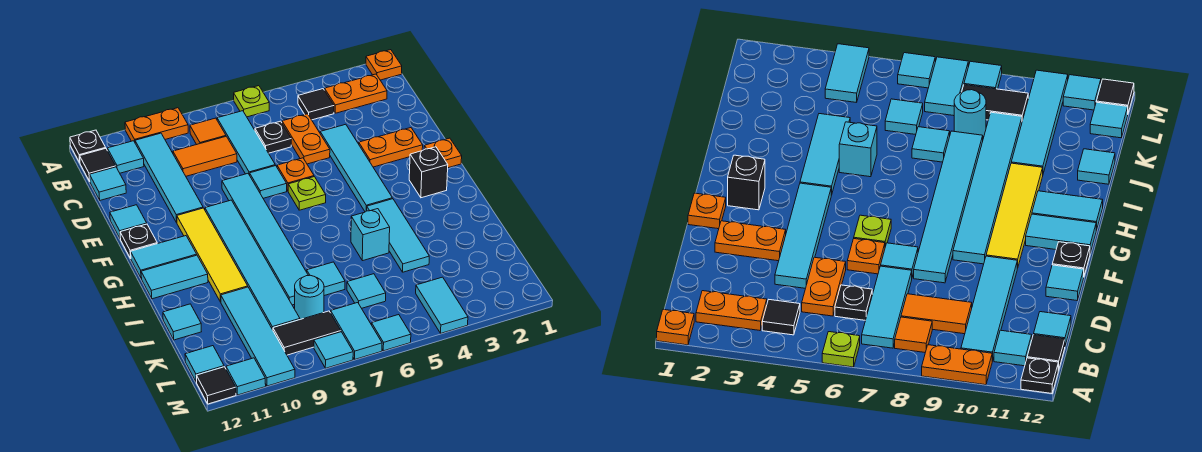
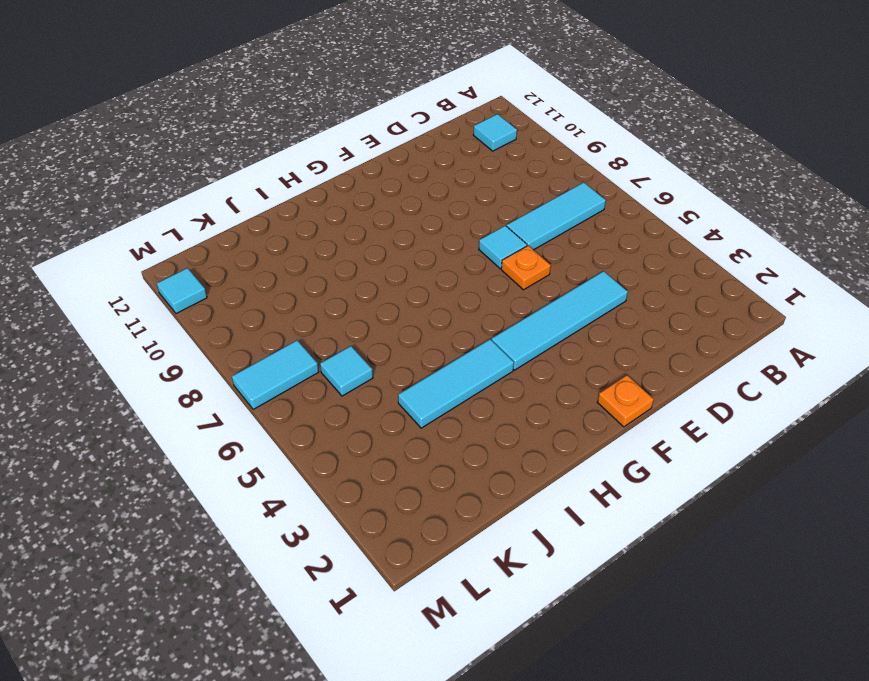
none -> orange plate A1 level 1
none -> lime plate A6 level 1
none -> orange plate A9:A10 level 1
none -> black plate A12 level 1

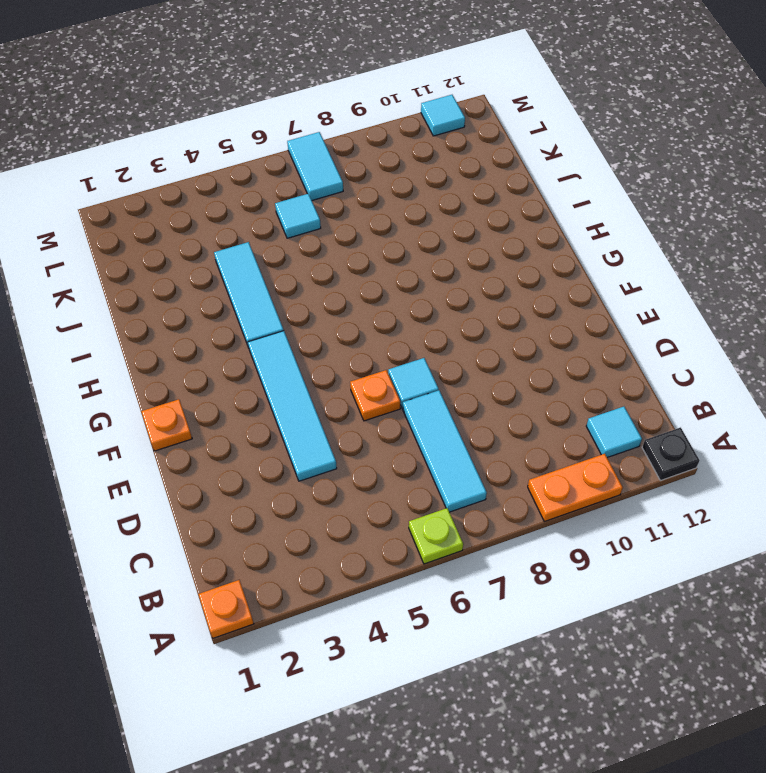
none -> orange plate B2:B3 level 1
none -> black tile B4 level 1
none -> orange tile B8 level 1
none -> cyan tile B10:E10 level 1

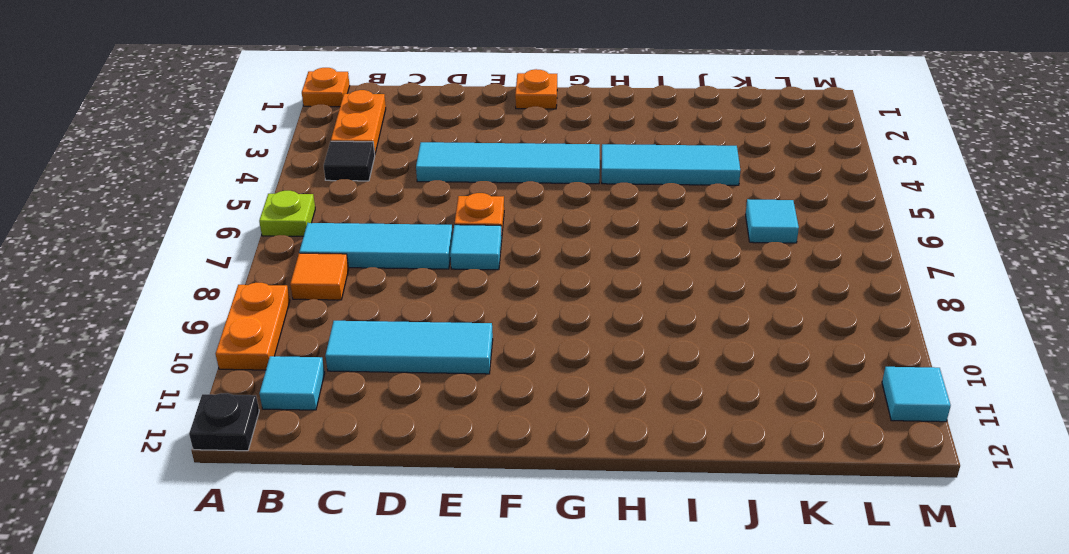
cyan tile C10:E10 level 1 -> cyan tile B10:E10 level 1
none -> black tile B12 level 1
none -> orange plate C5:D5 level 1
none -> black plate C6 level 1
none -> orange tile C8:C9 level 1

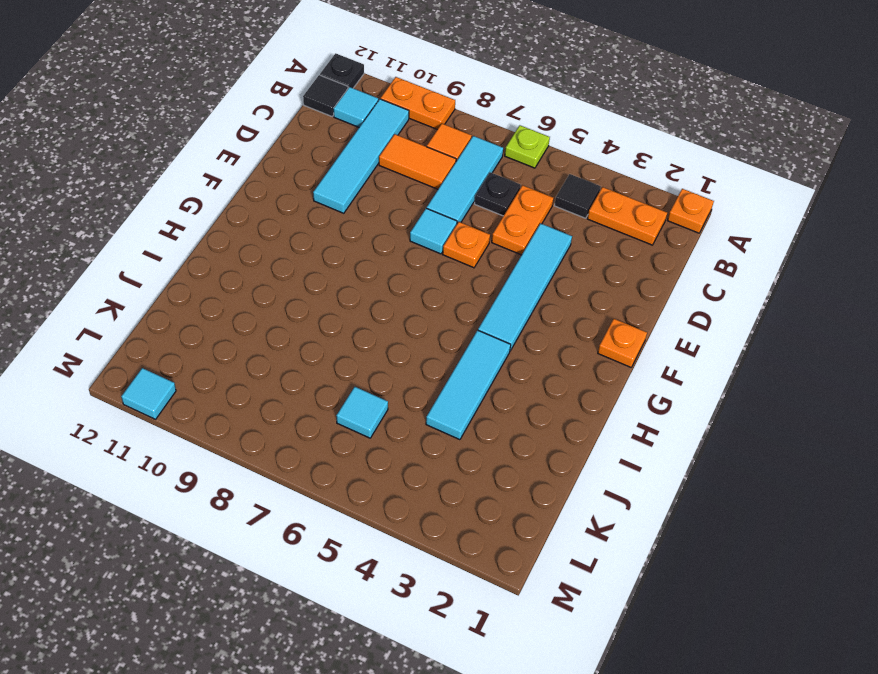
none -> cyan tile C12 level 1
none -> orange plate E2:E3 level 1
none -> cyan tile E8:J8 level 1
none -> cyan tile E12 level 1

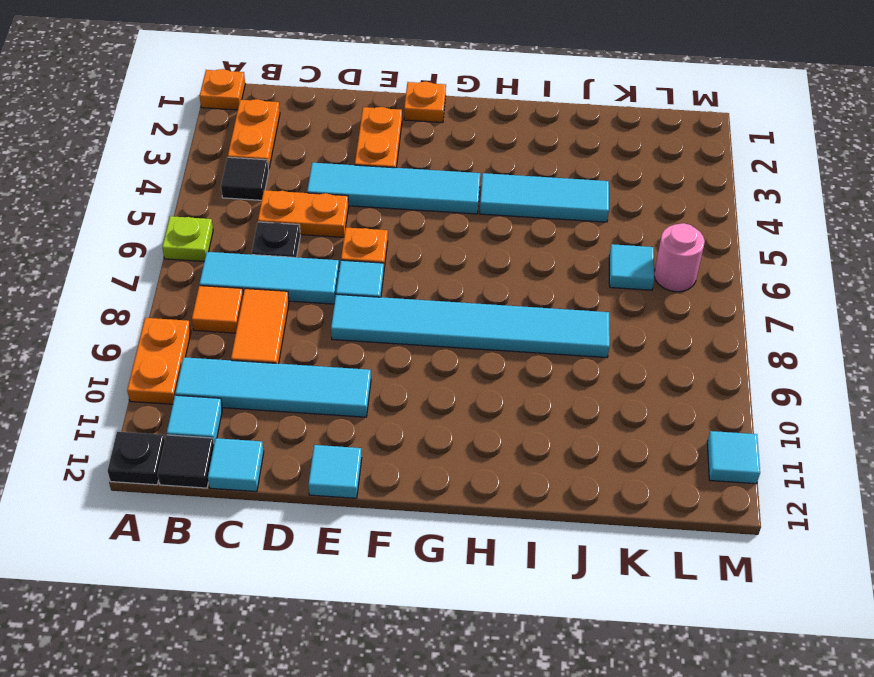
pink round brick L6 level 1 -> none
none -> lime plate F6 level 1
none -> cyan tile F9:K9 level 1
none -> yellow tile F10:I10 level 1
none -> black plate F12 level 1

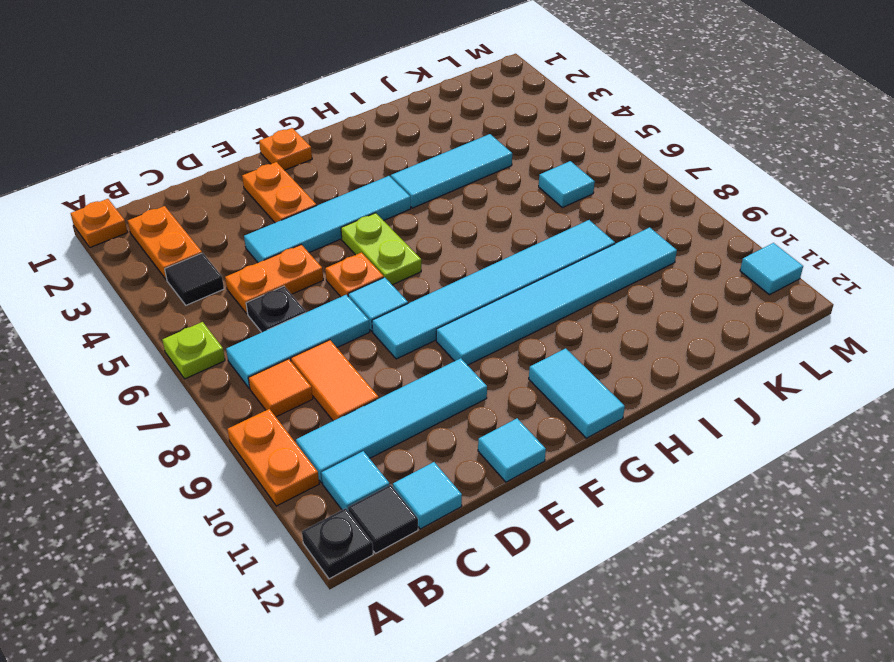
lime plate F5:F6 level 1 -> lime plate F6 level 1
none -> yellow tile F10:I10 level 1
none -> black plate F12 level 1
none -> black brick G2 level 1
none -> cyan tile H11:H12 level 1

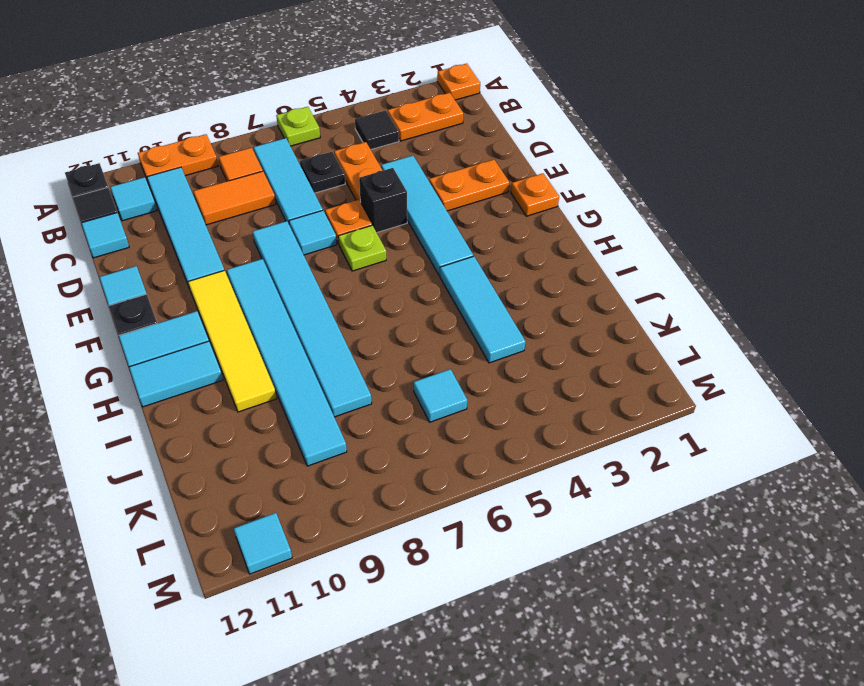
black brick E5 level 1 -> black brick G2 level 1
none -> cyan brick I5 level 1
none -> cyan tile J7 level 1
none -> cyan tile J10:M10 level 1
none -> cyan tile J12 level 1

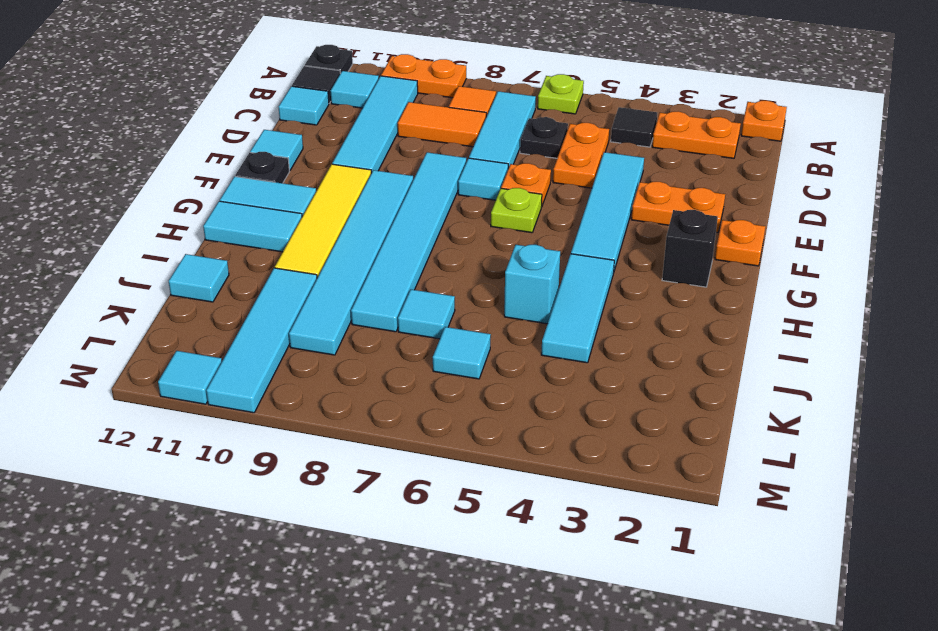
none -> cyan round brick K8 level 1
none -> cyan tile L4:M4 level 1
none -> cyan tile L7:M7 level 1
none -> black tile L8:L9 level 1

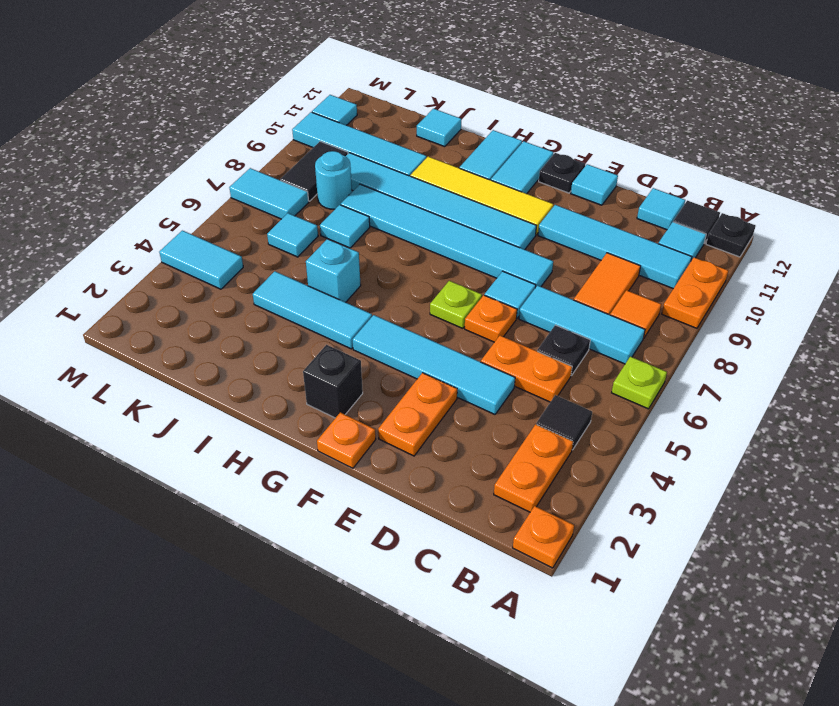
none -> cyan tile L12 level 1
none -> cyan tile M6 level 1
none -> cyan tile M8 level 1
none -> black tile M12 level 1

